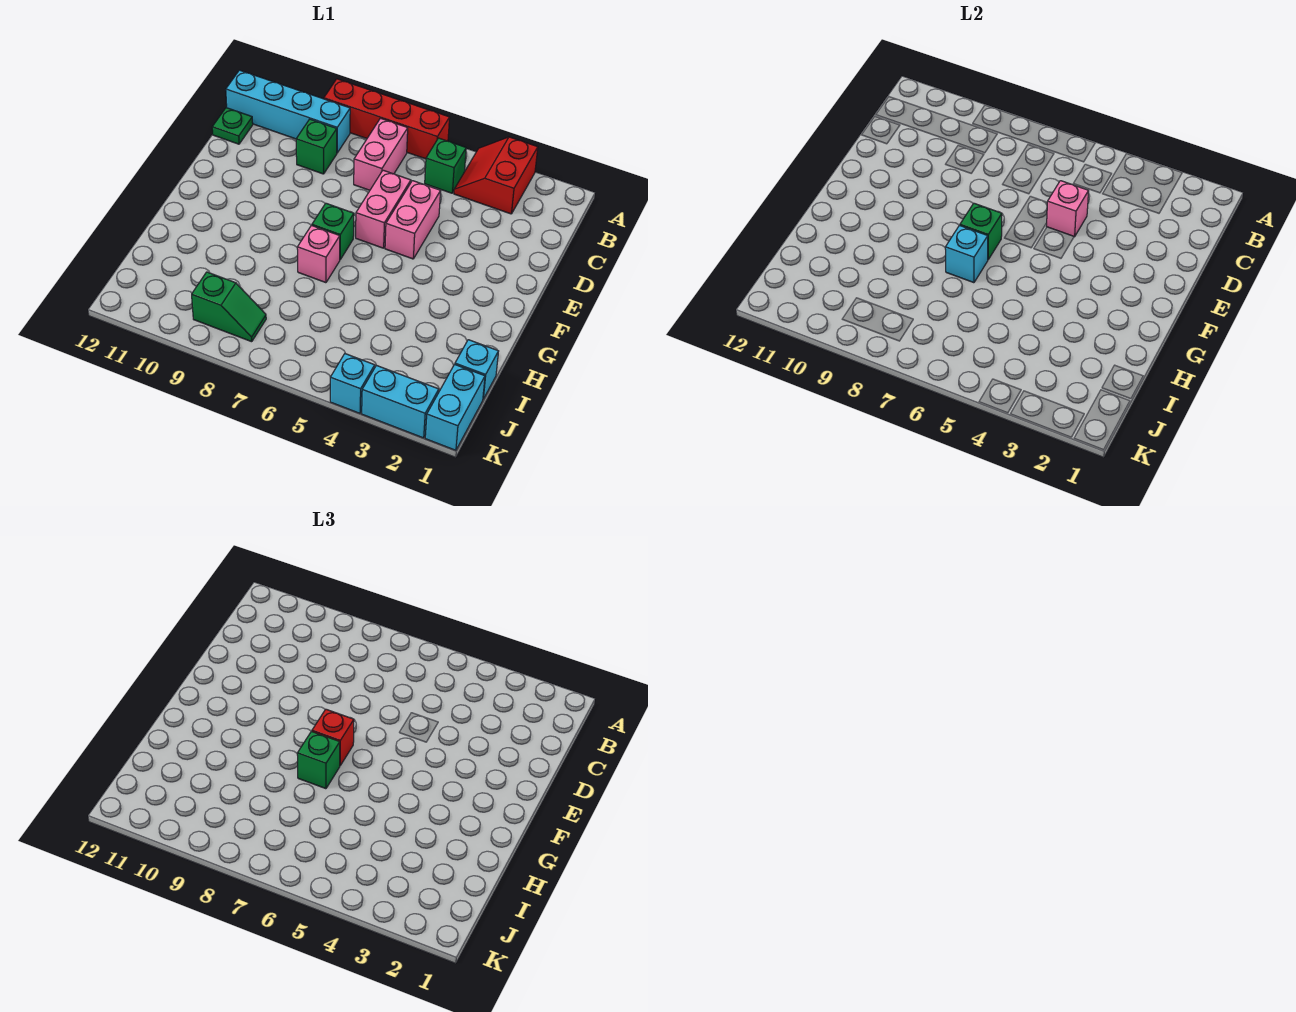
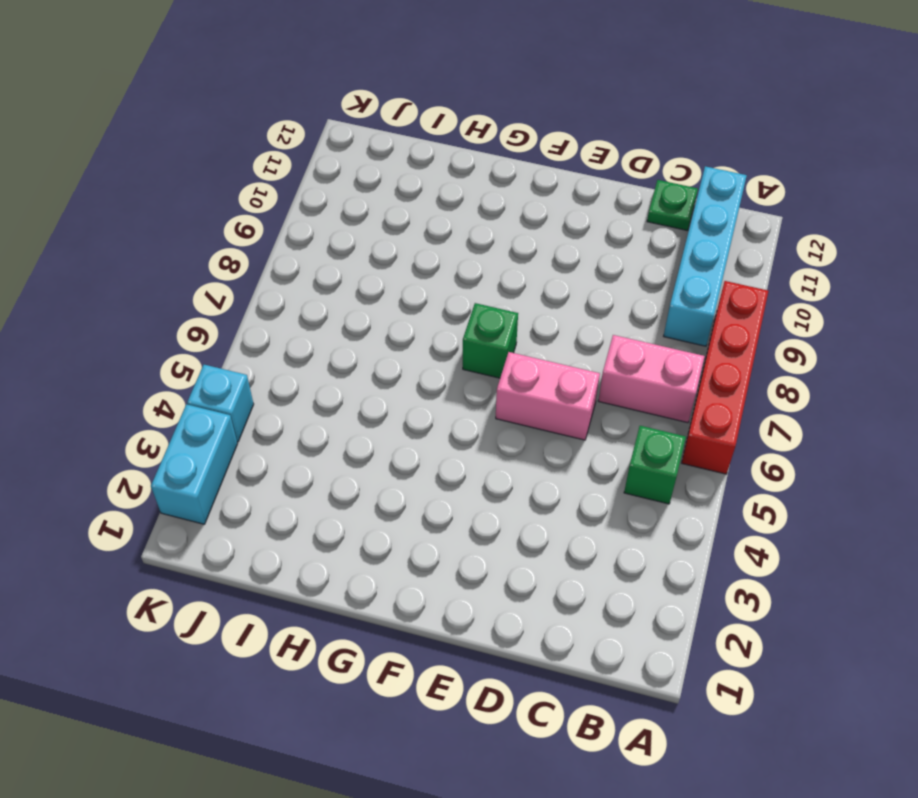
none -> red slope A3:B4 level 1 top 3
none -> green brick C9 level 1
none -> pink brick D5:E5 level 1

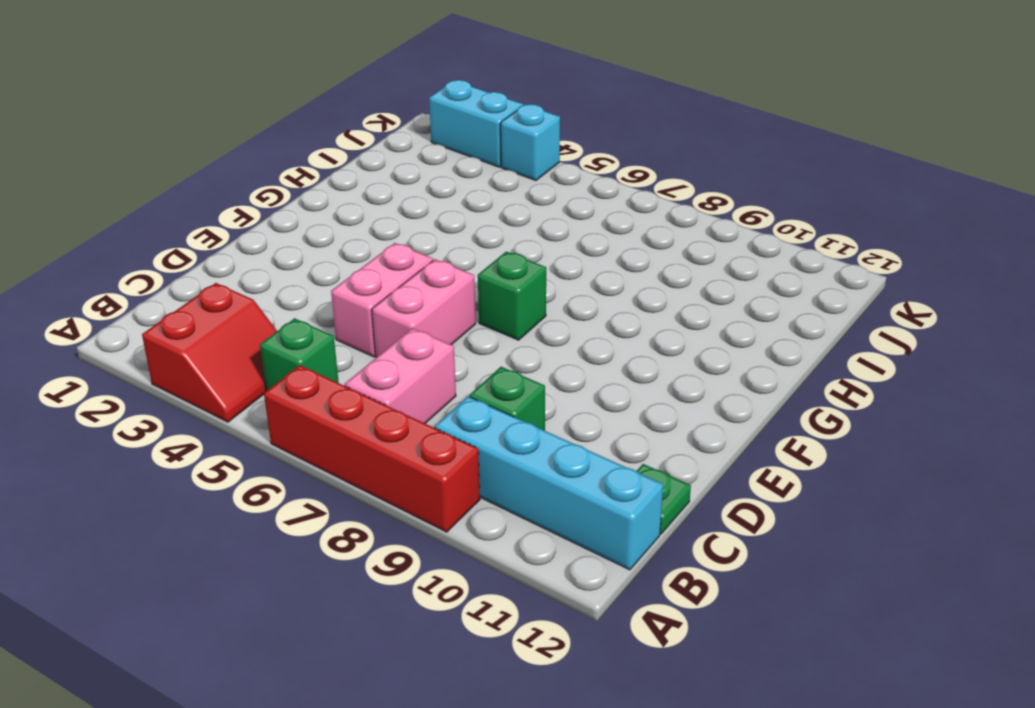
none -> pink brick G7 level 1
none -> cyan brick I1 level 1
none -> cyan brick J1:K1 level 1

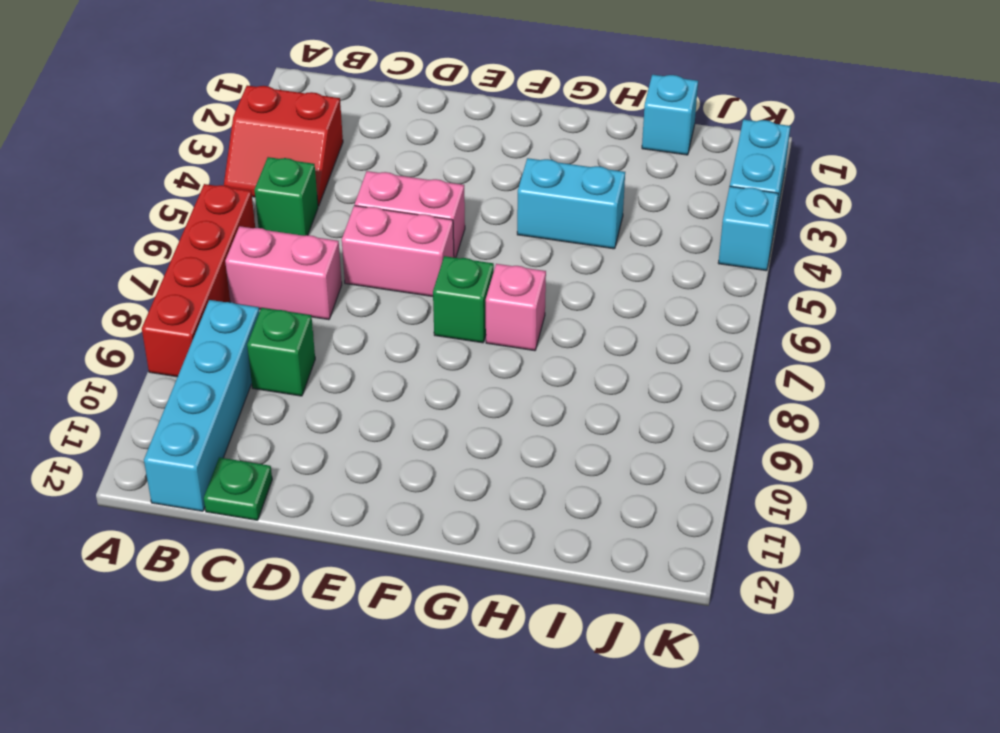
cyan brick G4:H4 level 1 -> cyan brick J1:K1 level 1
none -> green slope J8:J9 level 1 top 9
none -> pink brick D5 level 2
none -> green brick F7 level 2

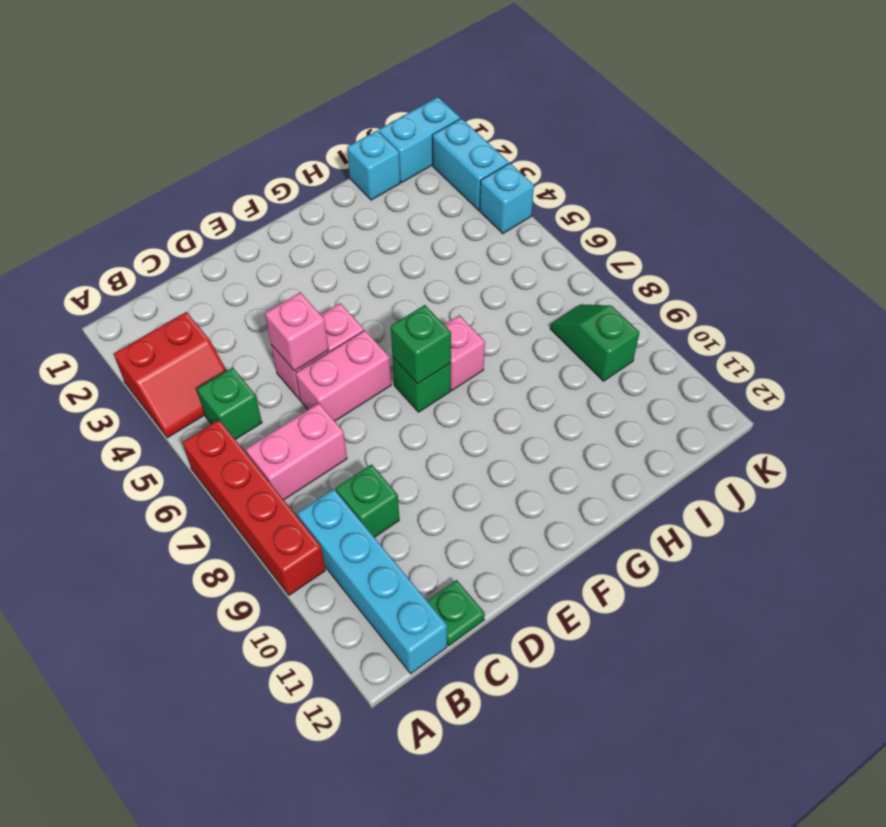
none -> cyan brick G7 level 2
none -> red brick F7 level 3
none -> green brick G7 level 3

